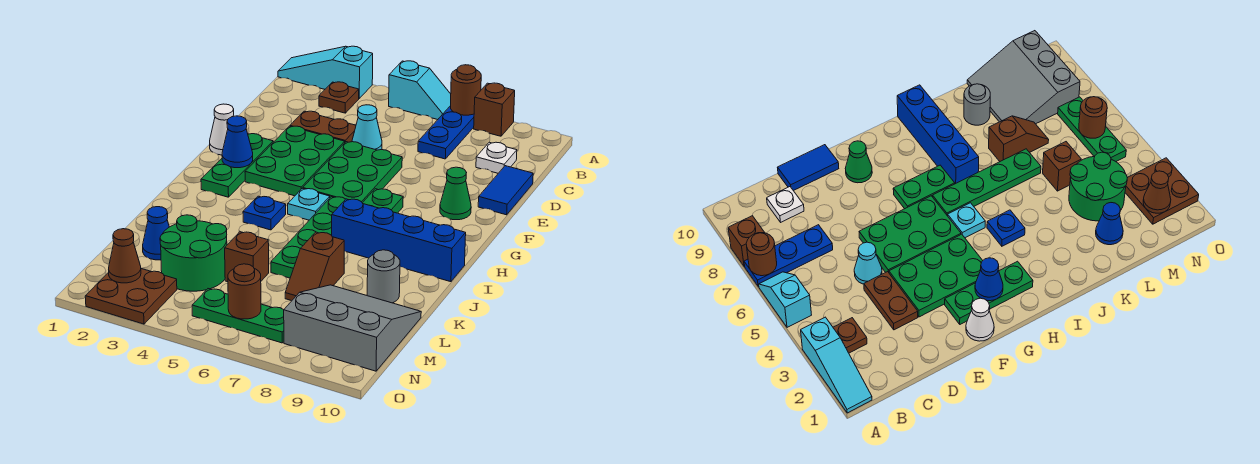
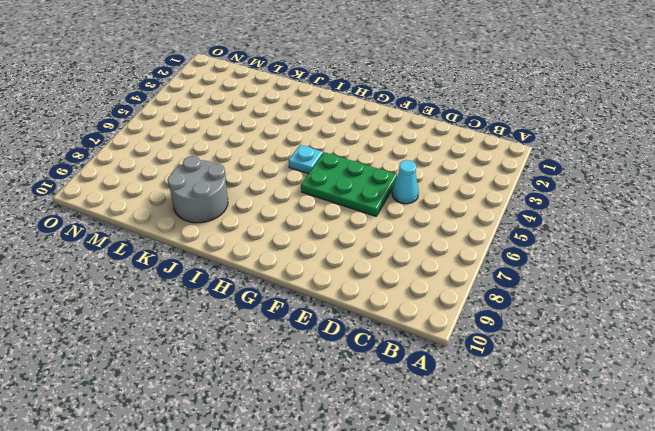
grey round brick J8:K9 level 1 -> grey round brick K9 level 1
none -> cyan slope A1:A3 level 1 top 3
none -> cyan slope A5:A6 level 1 top 5
none -> blue plate A7:C7 level 1
none -> brown brick A8 level 1

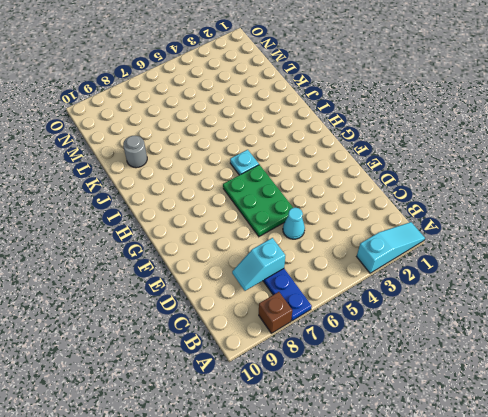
cyan slope C7:C8 level 2 top 7 -> cyan slope A5:A6 level 1 top 5
none -> brown plate B3 level 1
none -> white plate C9 level 1
none -> brown plate D3:D4 level 1
none -> blue tile D10:E10 level 1

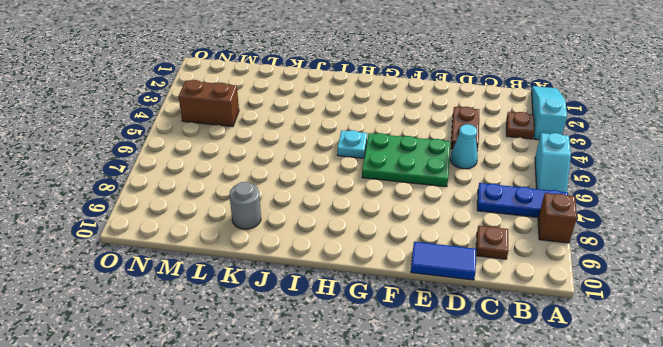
brown plate C9 level 1 -> white plate C9 level 1
brown brick M4:N4 level 1 -> green round brick L3:M4 level 1
none -> green plate E3:G4 level 1
none -> white cone F1 level 1
none -> green plate F2:H2 level 1
none -> green cone F9 level 1

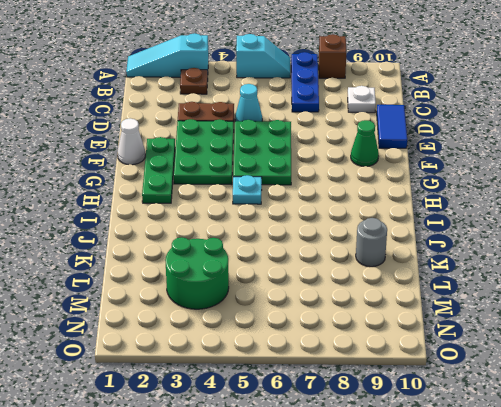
none -> green plate G7:H7 level 1
none -> green plate H6:K6 level 1
none -> blue plate I4 level 1
none -> blue brick I7:I10 level 1

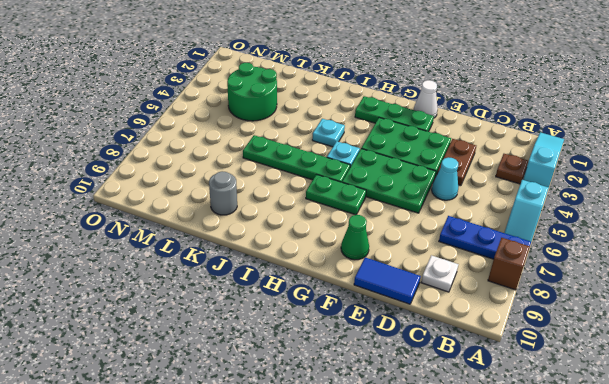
cyan plate I4 level 1 -> blue plate I4 level 1
none -> blue brick I7:I10 level 1
none -> brown slope K7:L7 level 1 top K
none -> blue cone L2 level 1
none -> brown brick L5 level 1

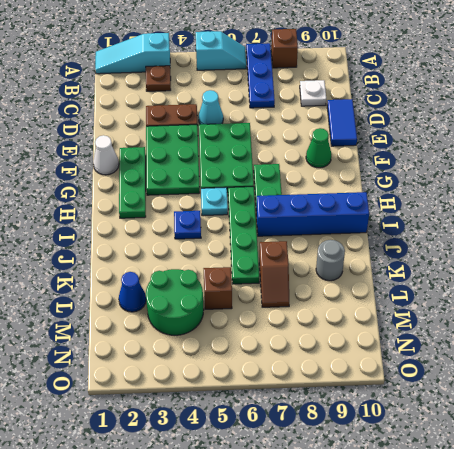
none -> grey slope L8:N10 level 1 top N
none -> brown plate N2:O3 level 1
none -> green plate N5:N7 level 1
none -> brown round brick A7 level 2

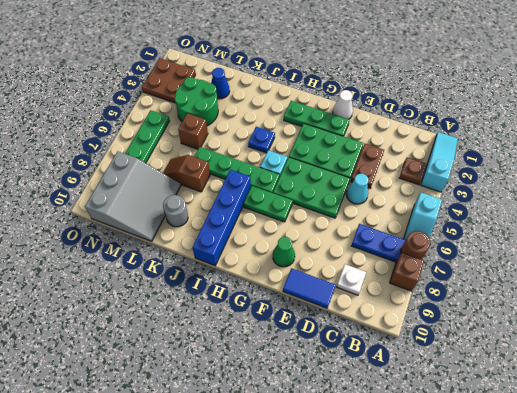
none -> blue cone G2 level 2
none -> brown cone N2 level 2
none -> brown round brick N6 level 2

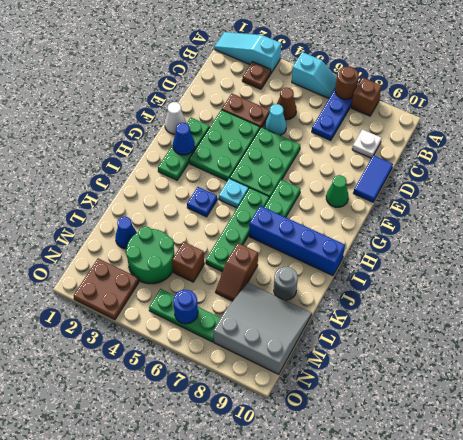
brown cone C5 level 1 -> brown cone N2 level 2
blue round brick N6 level 2 -> brown round brick N6 level 2

